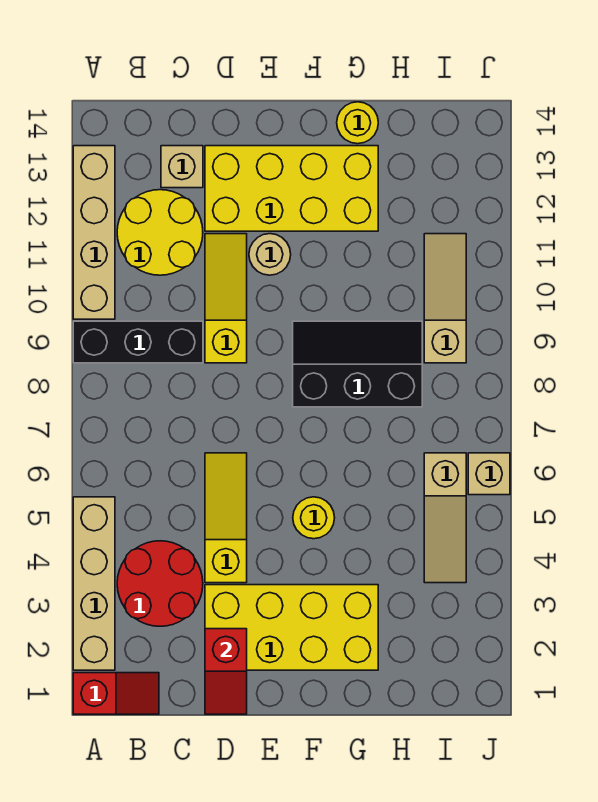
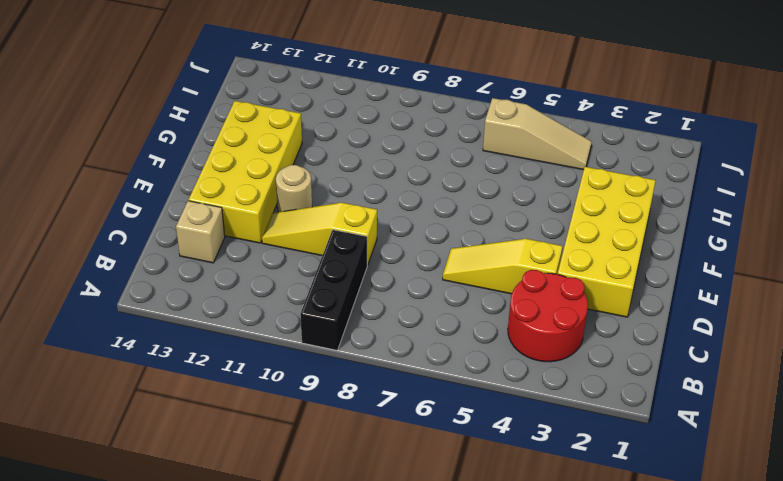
none -> red slope A1:B1 level 1 top A
none -> tan brick A2:A5 level 1
none -> tan brick A10:A13 level 1

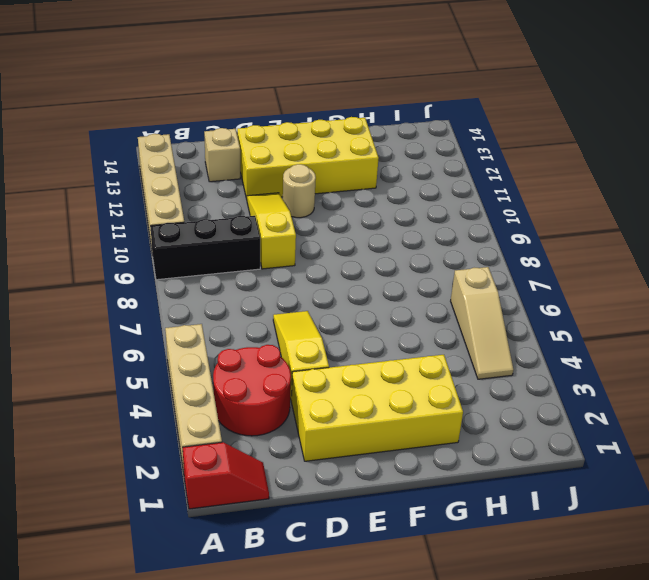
none -> yellow round brick B11:C12 level 1
none -> yellow round brick F5 level 1
none -> black slope F8:H9 level 1 top 8

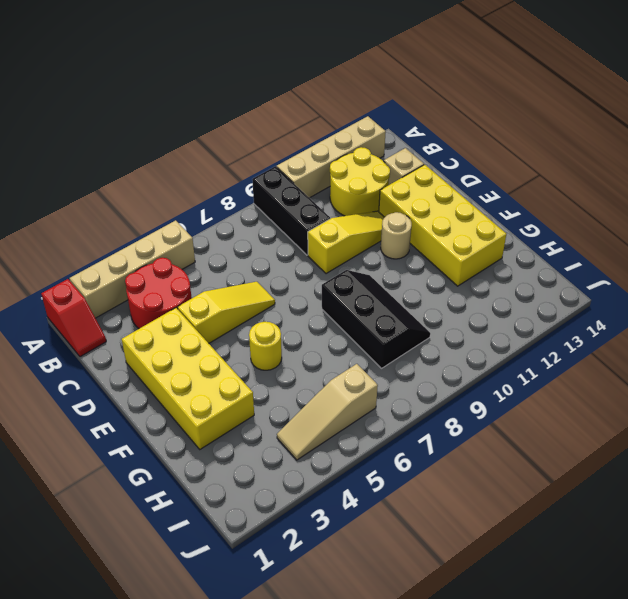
none -> yellow round brick G14 level 1
none -> tan slope I9:I11 level 1 top 9
none -> tan brick J6 level 1

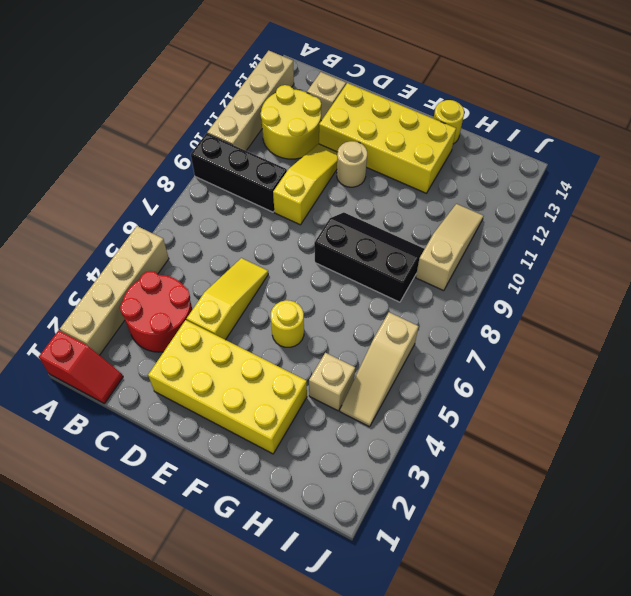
tan brick H4 level 1 -> tan brick J6 level 1
none -> red slope D1:D2 level 2 top 2

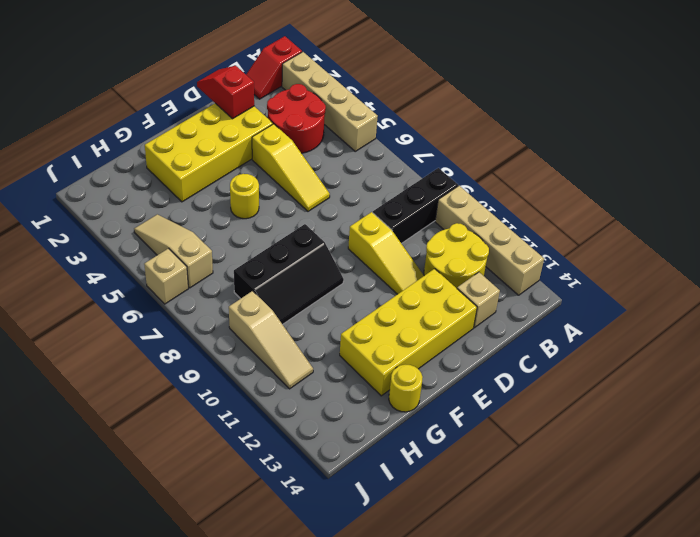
none -> tan round brick E11 level 1

